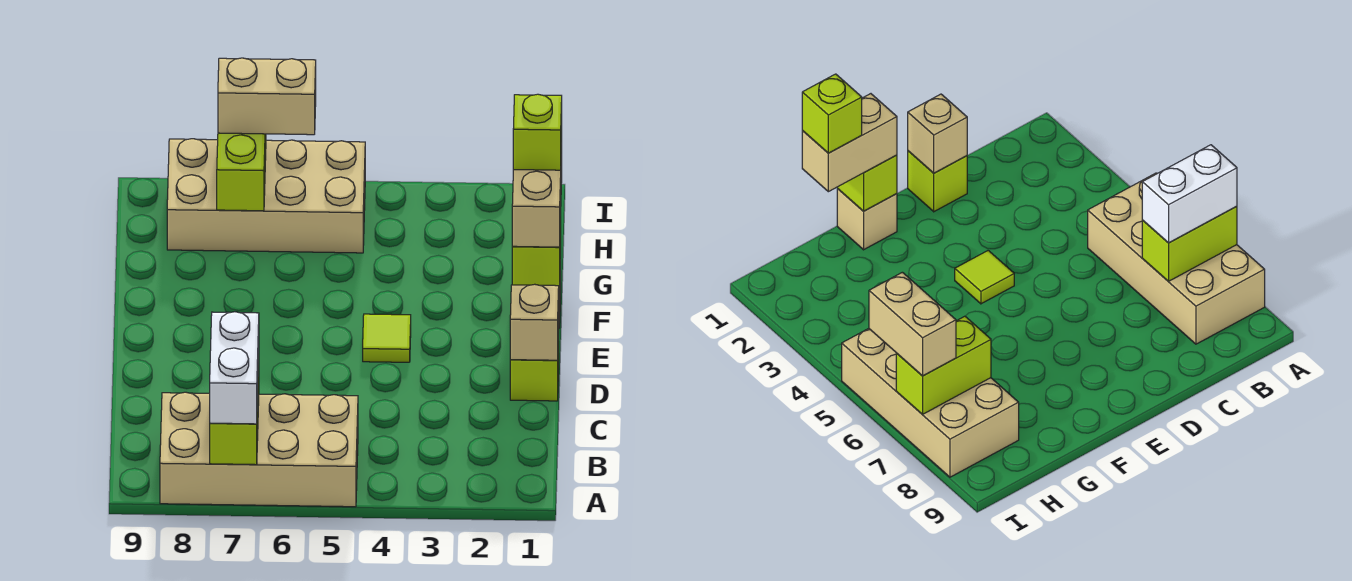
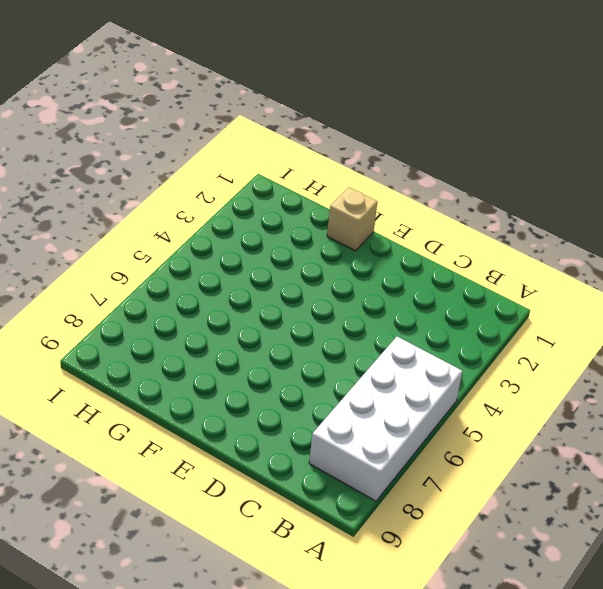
white brick A5:B8 level 1 -> tan brick A5:B8 level 1
none -> lime brick D1 level 1
none -> lime tile E4 level 1
none -> tan brick H5:I8 level 1

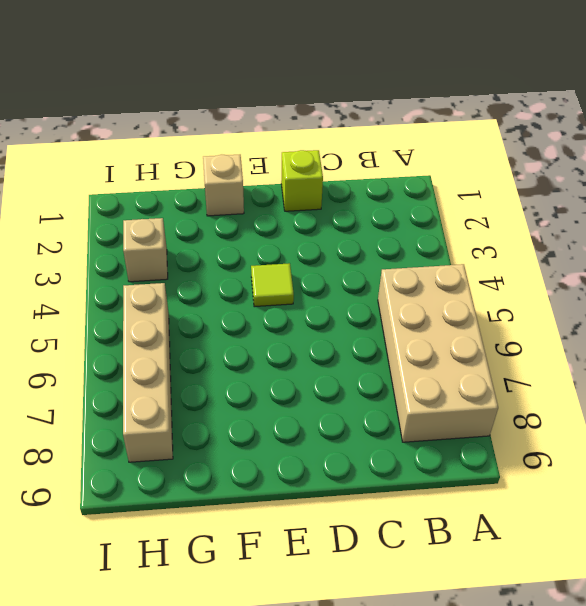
tan brick H3 level 1 -> tan brick D1 level 2
tan brick H5:H8 level 1 -> tan brick H5:I8 level 1
none -> lime brick A7:B7 level 2
none -> lime brick F1 level 2
none -> lime brick H7:I7 level 2

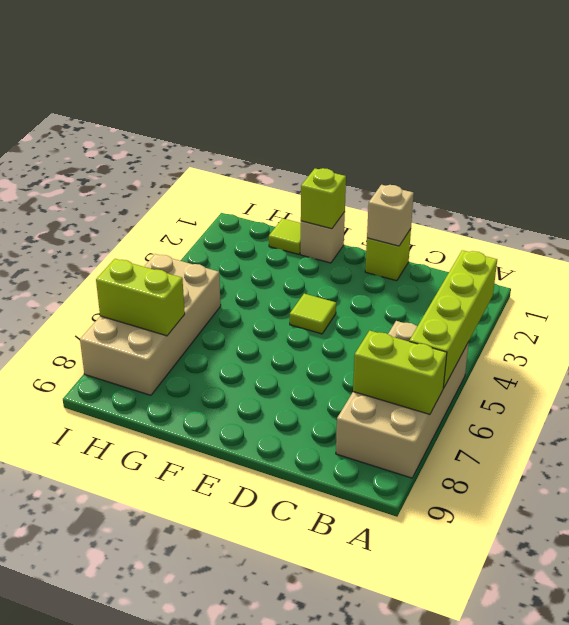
lime brick A3:A6 level 2 -> none
lime tile G1 level 1 -> none
none -> white brick A7:B7 level 3
none -> tan brick F1:G1 level 3
none -> tan brick I6:I7 level 3

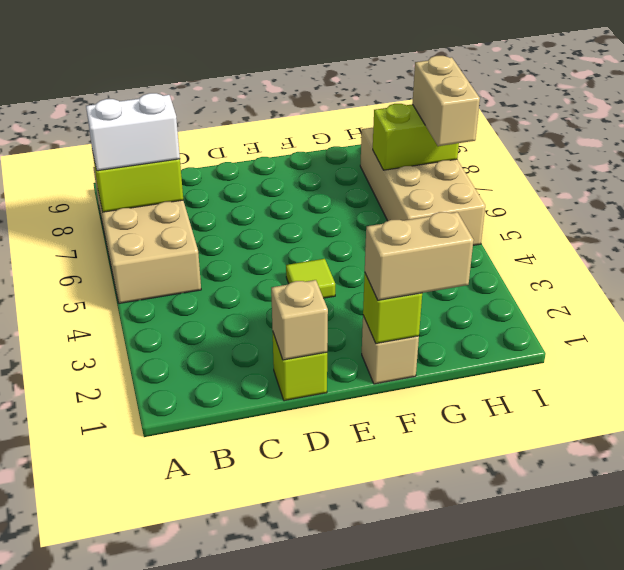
none -> lime brick G1 level 4

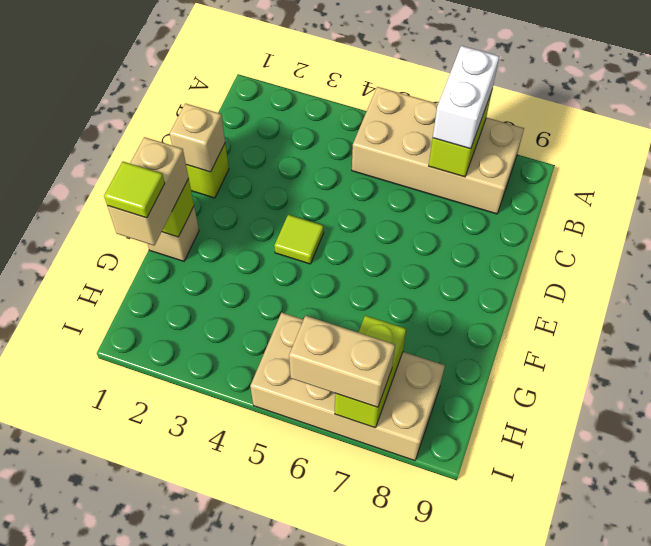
lime tile G1 level 4 -> lime brick G1 level 4

